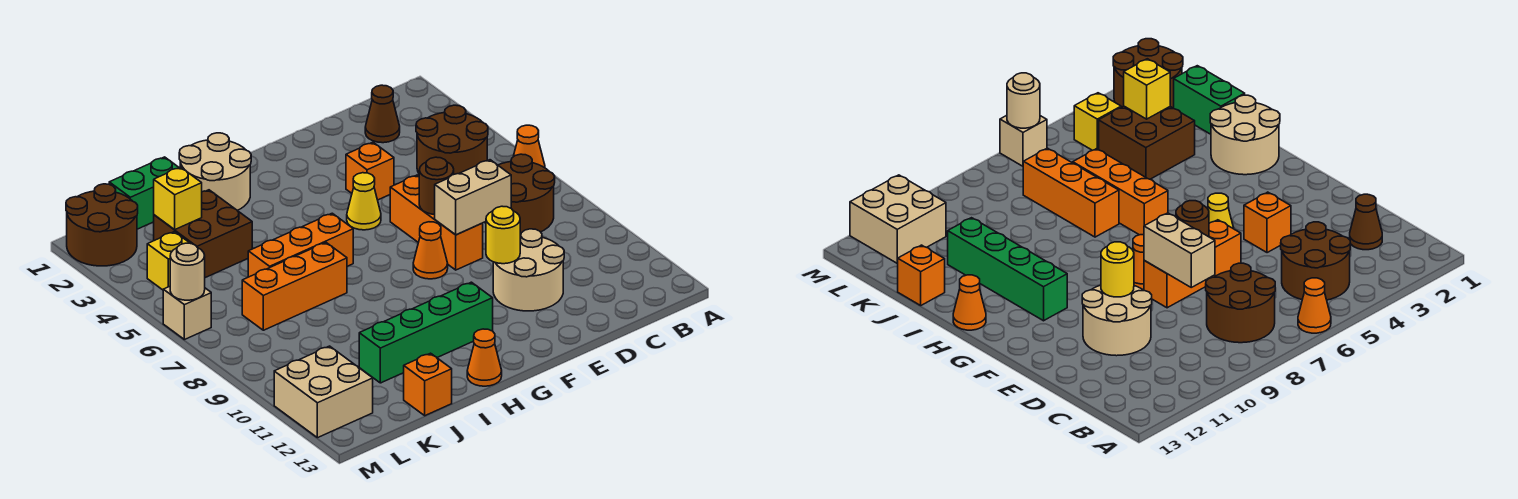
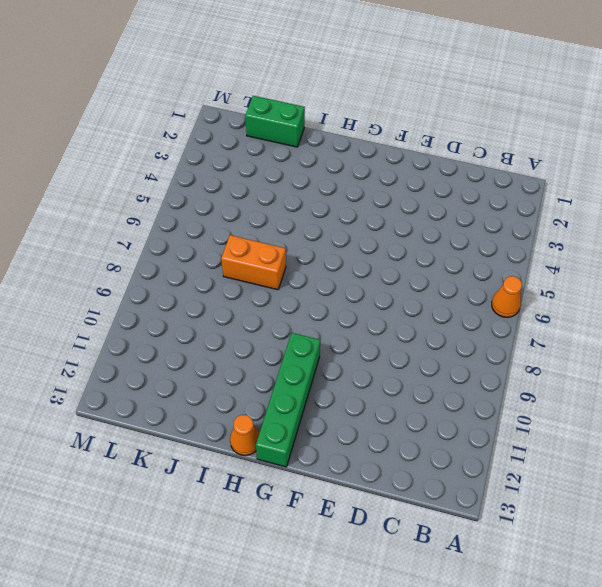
green brick G10:G13 level 1 -> green brick G11:J11 level 1
orange brick I7:J7 level 1 -> orange brick I7:K7 level 1
none -> brown round brick B4:C5 level 1
none -> brown round brick B7:C8 level 1
none -> brown cone C2 level 1

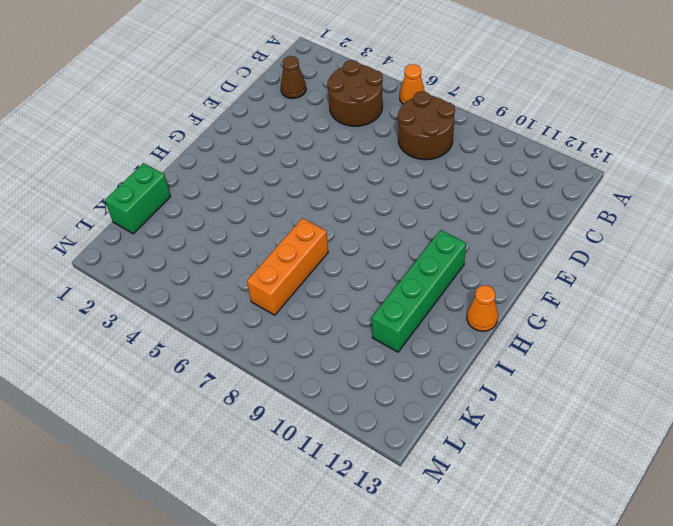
none -> tan round brick D10:E11 level 1
none -> orange brick E4 level 1
none -> orange brick E6:E8 level 1

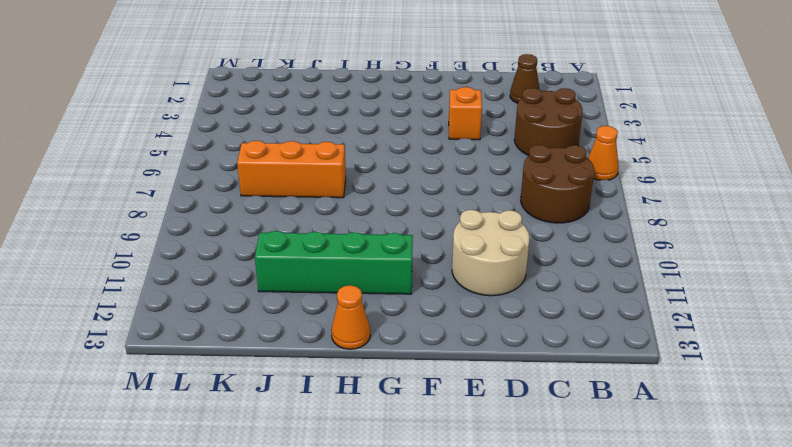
none -> orange brick E6:E8 level 1
none -> yellow cone F5 level 1
none -> orange cone F8 level 1

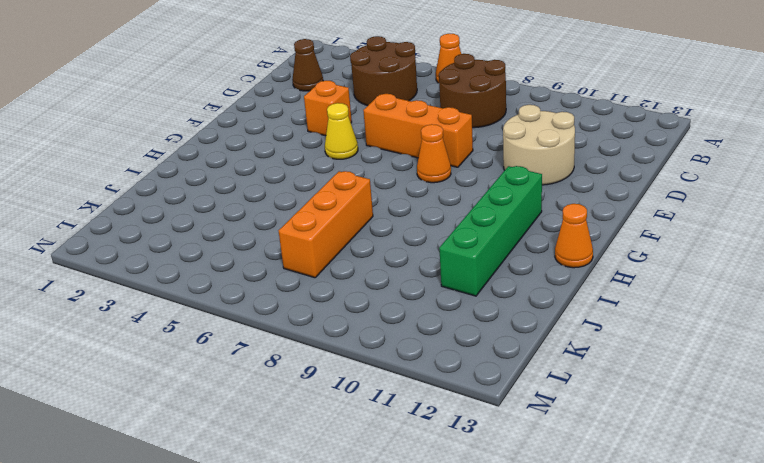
none -> tan round brick H1:I2 level 1
none -> orange brick H6:J6 level 1
none -> green brick J1:K1 level 1

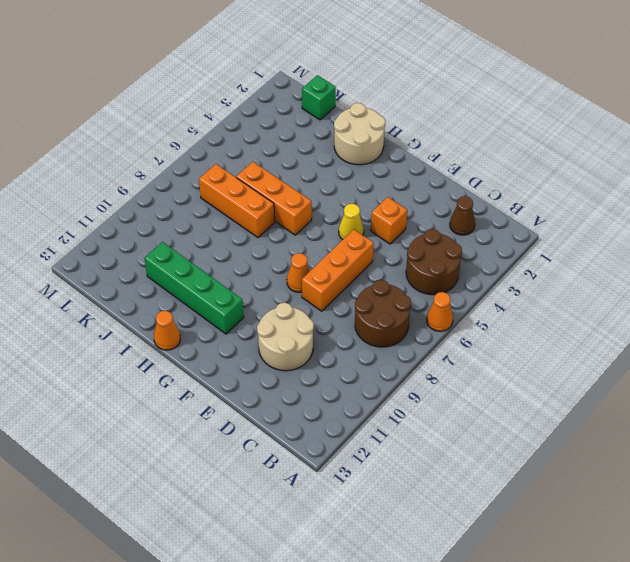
green brick K1 level 1 -> green brick J1:K1 level 1
none -> brown brick J3:K4 level 1
none -> orange brick J13 level 1
none -> brown round brick L1:M2 level 1

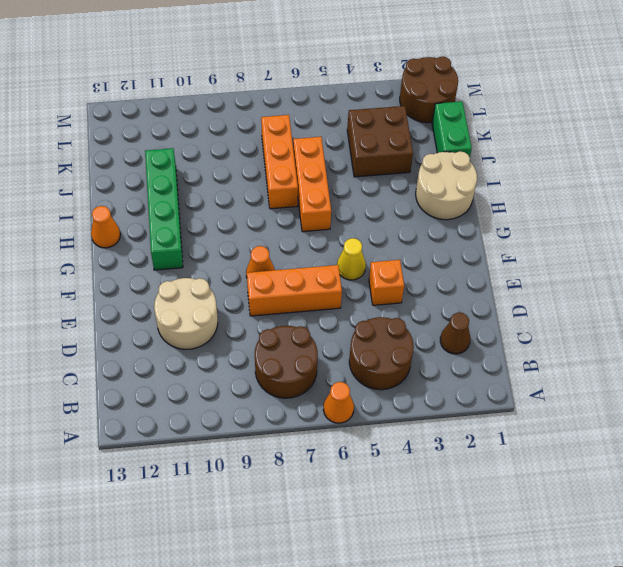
none -> orange brick J13 level 1
none -> yellow brick L4 level 1
none -> tan brick L11:M12 level 1

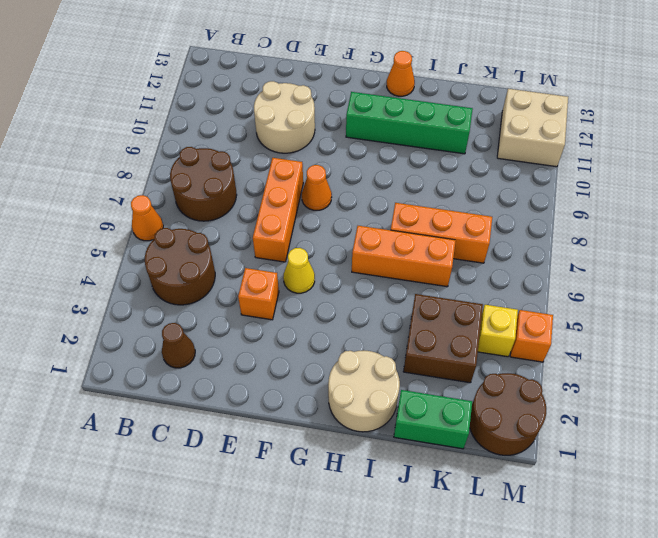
orange brick M4 level 1 -> orange brick J13 level 1
none -> tan brick M6 level 1
none -> tan brick D8:E8 level 2
none -> brown round brick E7 level 2

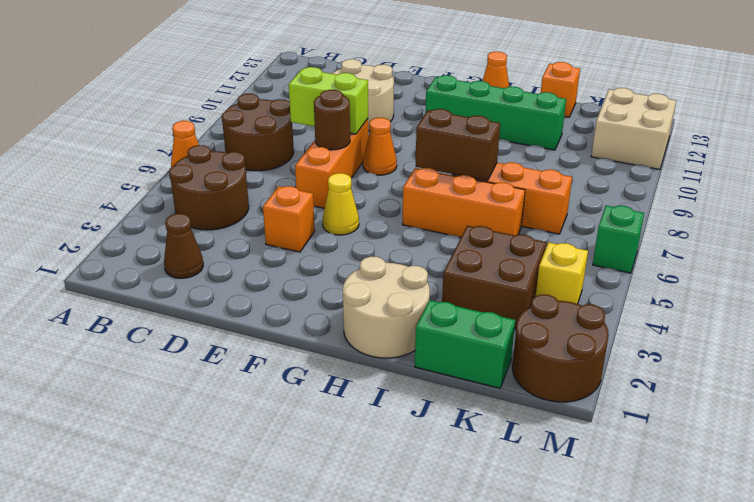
lime brick D8:E8 level 2 -> tan brick D8:E8 level 2
brown brick H7:I7 level 2 -> none
green brick M6 level 1 -> tan brick M6 level 1
none -> yellow round brick E10 level 2
none -> yellow brick K3 level 2
none -> tan round brick M6 level 2

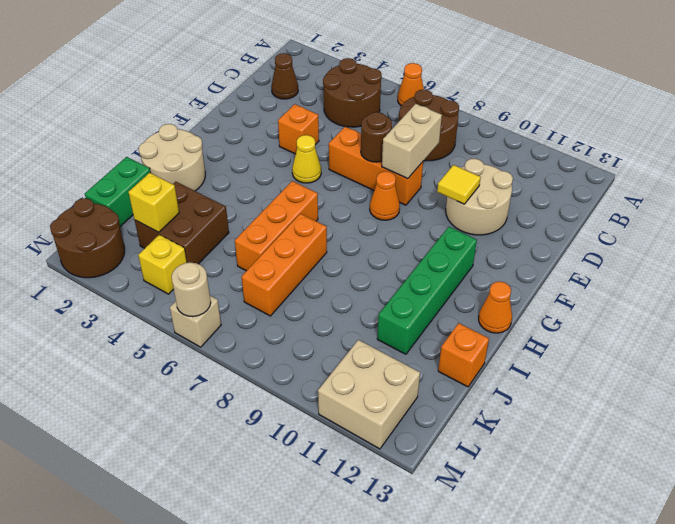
yellow tile E10 level 2 -> yellow round brick E10 level 2

